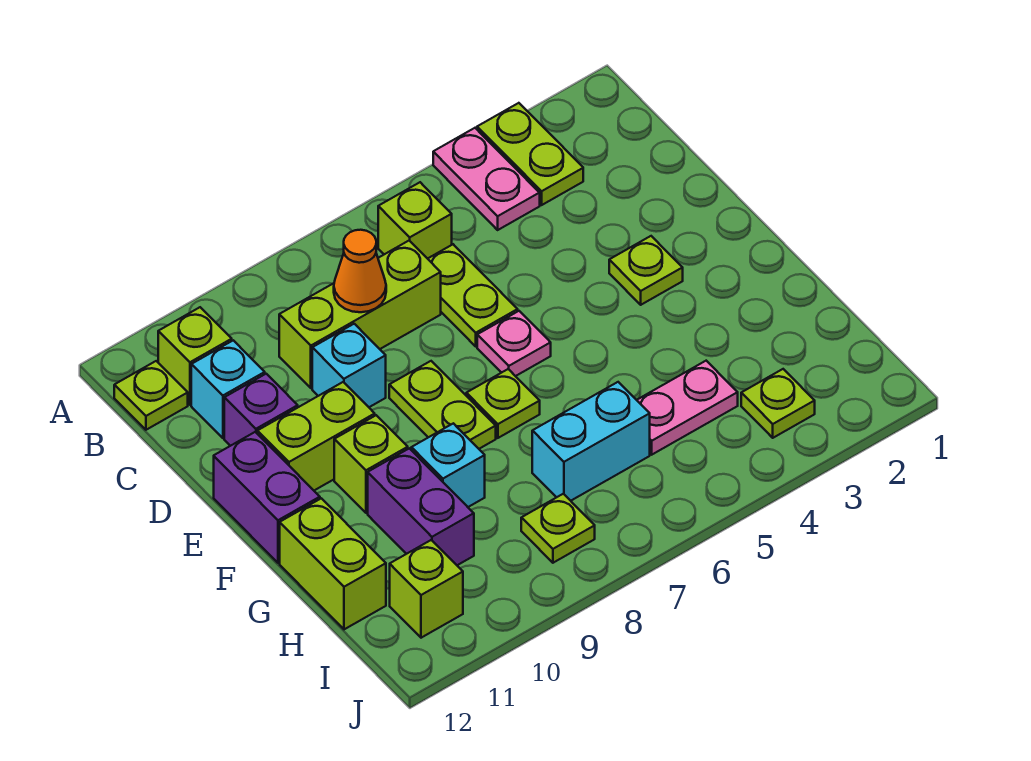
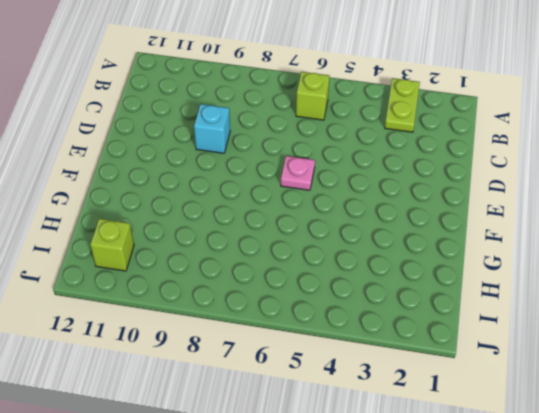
none -> pink plate A4:B4 level 1
none -> lime brick B11 level 1
none -> lime plate B12 level 1

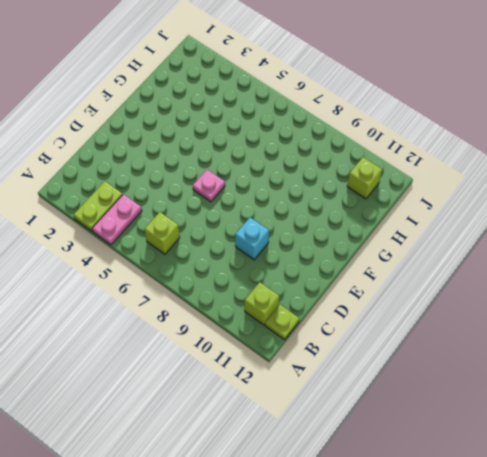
none -> lime plate C6:D6 level 1
none -> lime brick C7:C9 level 1
none -> cyan brick C11 level 1

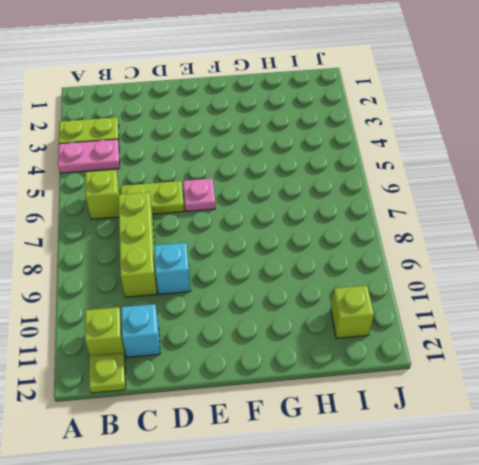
none -> purple brick D11 level 1
none -> lime plate E3 level 1
none -> lime plate E8:F8 level 1

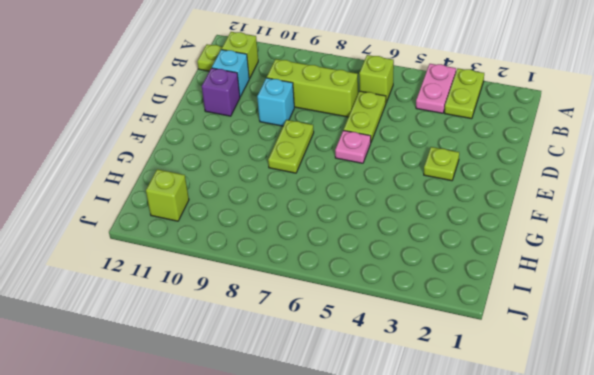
none -> lime brick E10:E11 level 1
none -> purple brick E12:F12 level 1
none -> lime plate F7 level 1

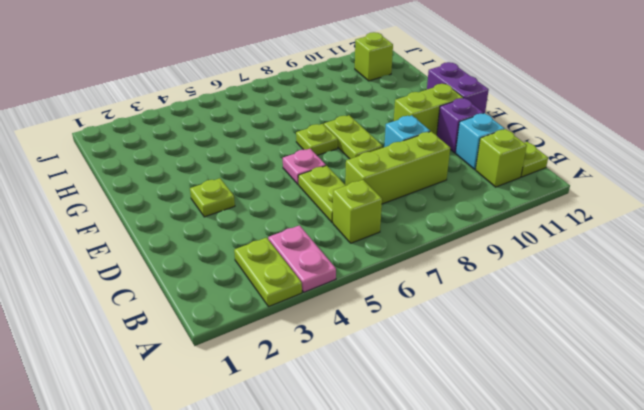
none -> lime brick F10 level 1
none -> cyan brick G9 level 1
none -> purple brick G10:H10 level 1

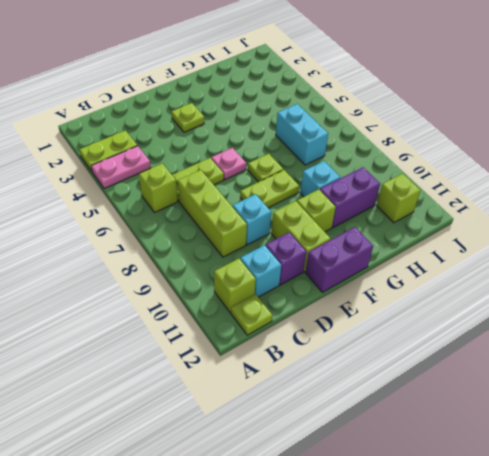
none -> lime brick G12:H12 level 1
none -> pink plate H4:H5 level 1
none -> lime plate I3 level 1

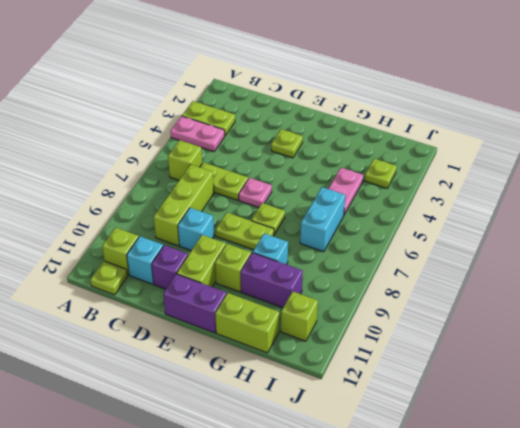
none -> lime plate I8 level 1
none -> orange cone C8 level 2

